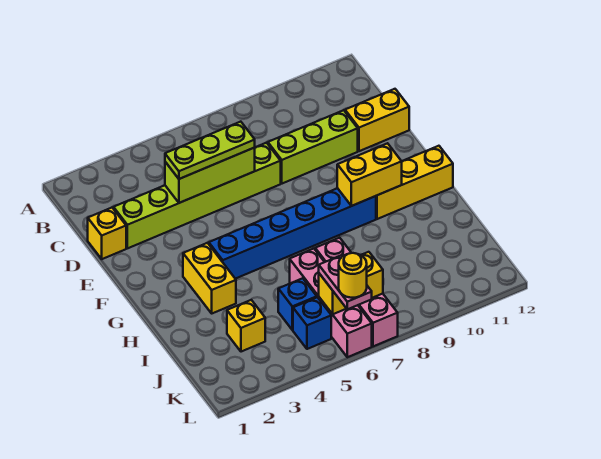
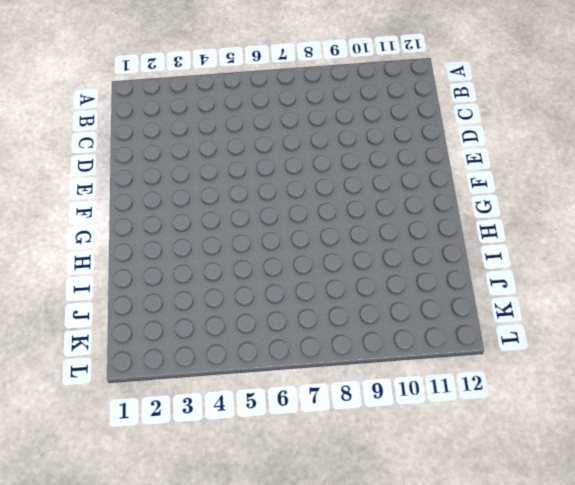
none -> yellow brick D1 level 1
none -> lime brick D2:D7 level 1
none -> lime brick D8:D10 level 1

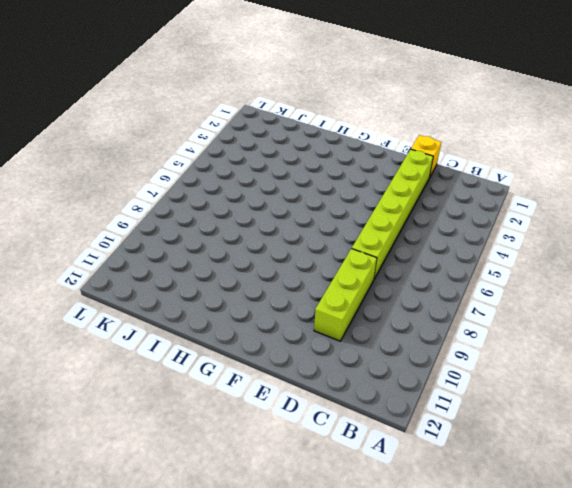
none -> yellow brick D11:D12 level 1
none -> yellow brick G3:H3 level 1
none -> blue brick G4:G9 level 1

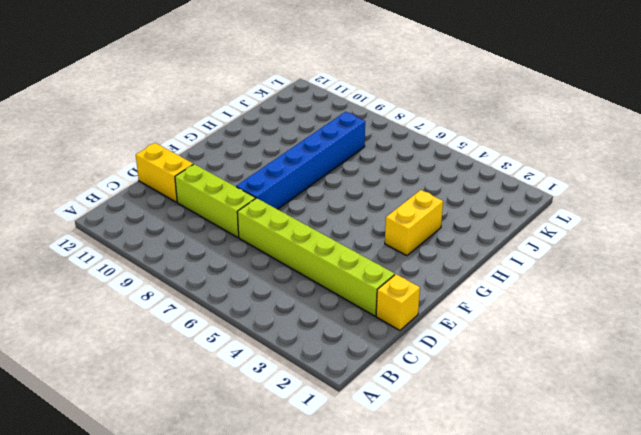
blue brick E8:J8 level 1 -> blue brick G4:G9 level 1
none -> yellow brick G10:G12 level 1
none -> pink brick I6:L6 level 1
none -> pink brick I7:L7 level 1

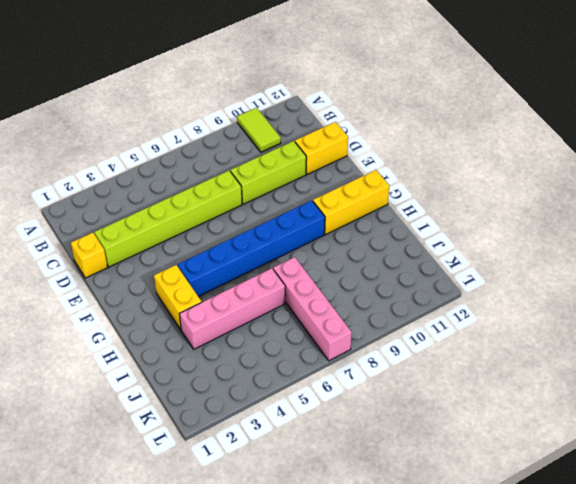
lime tile A10:B10 level 1 -> none
pink brick I3:I6 level 1 -> pink brick I6:L6 level 1
none -> yellow brick J3 level 1
none -> blue brick J5 level 1
none -> blue brick K5 level 1

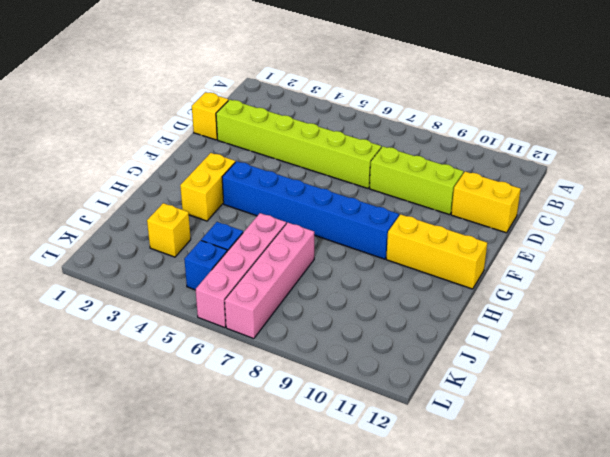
none -> lime brick D4:D6 level 2
none -> yellow brick G9:G10 level 2
none -> yellow brick K6:K7 level 2

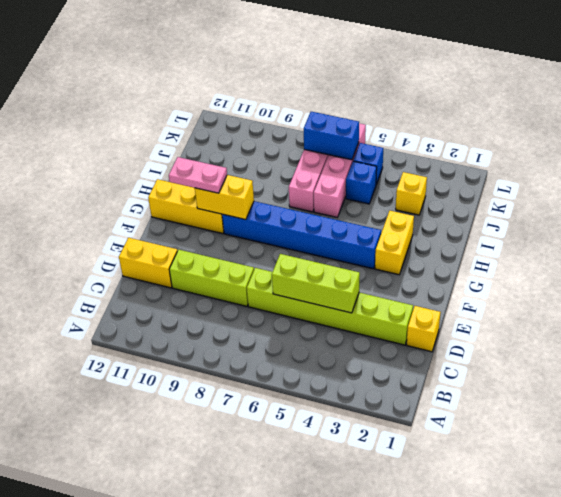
pink plate G10:G11 level 3 -> pink plate K6:L6 level 3
blue brick K6:K7 level 2 -> yellow brick K6:K7 level 2
none -> lime plate D4:D6 level 3
none -> yellow round brick L6 level 4

